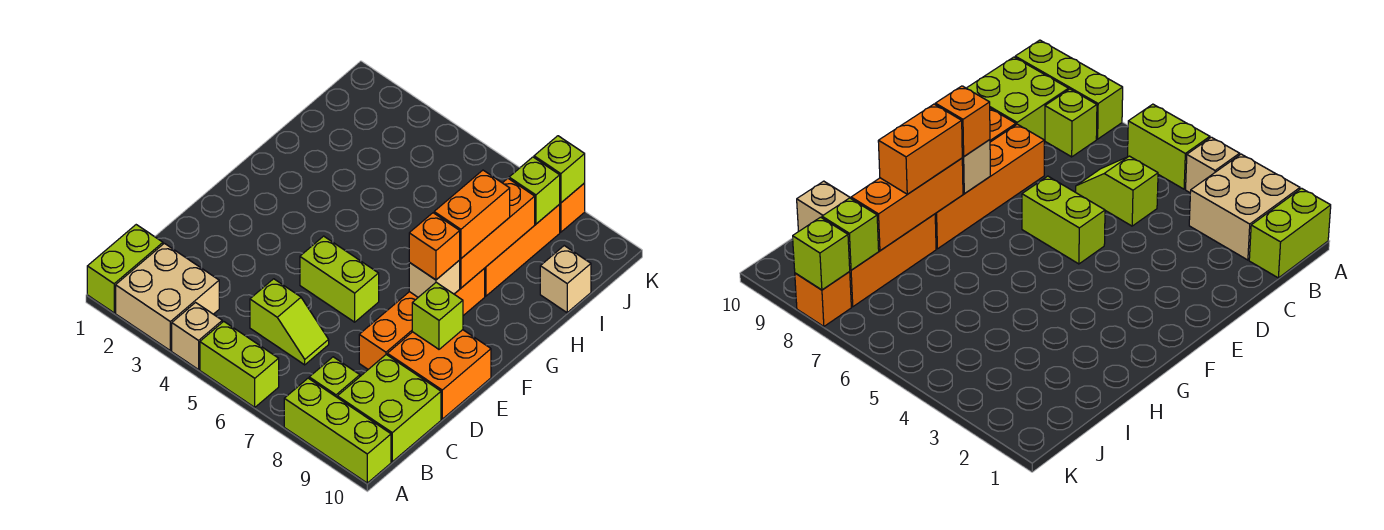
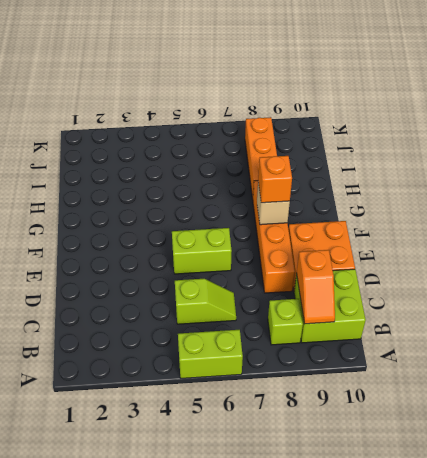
orange slope B9:C9 level 2 top C -> none
none -> lime brick A1:B1 level 1
none -> tan brick A2:B3 level 1
none -> tan brick A4 level 1

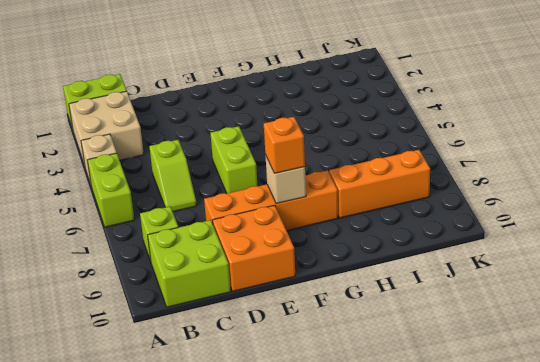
none -> lime brick A8:A10 level 1
none -> tan brick I10 level 1
none -> orange brick K8 level 1

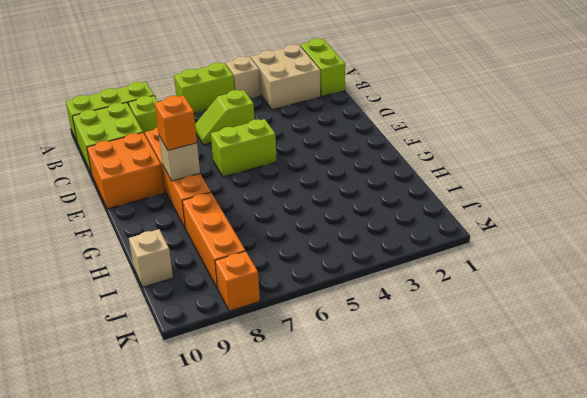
none -> lime brick E9 level 2
none -> orange brick G8:I8 level 2
none -> lime brick J8 level 2

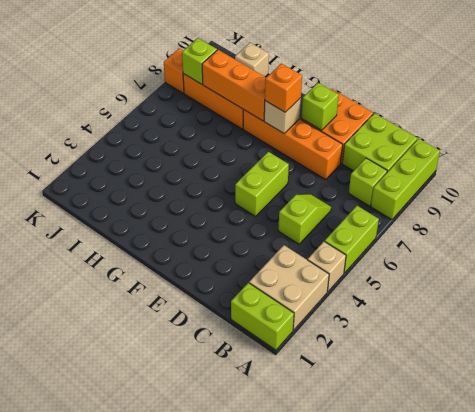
none -> lime brick K8 level 2
none -> orange brick G8:H8 level 3

